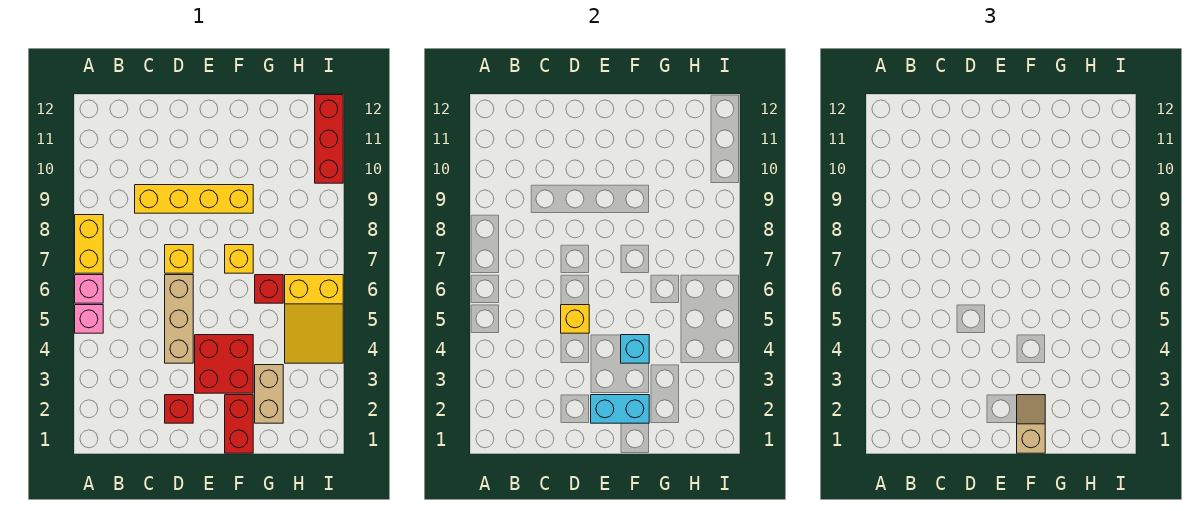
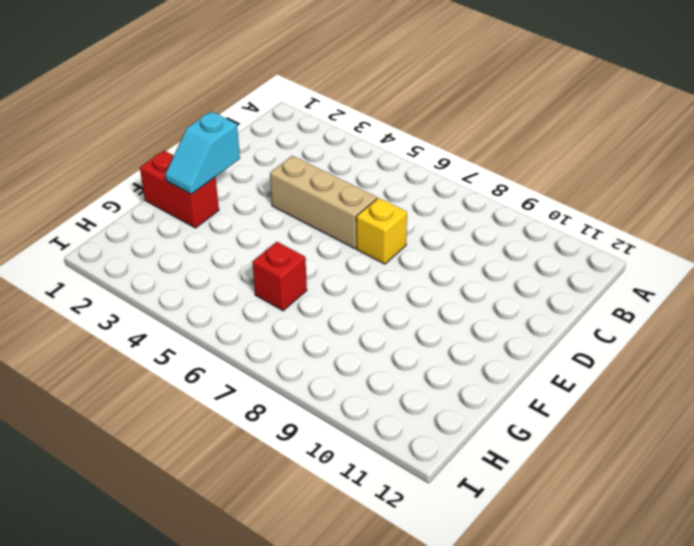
cyan slope E2:F2 level 2 top E -> cyan brick E2:F2 level 2
none -> pink brick A5 level 1
none -> pink brick A6 level 1
none -> yellow brick A7:A8 level 1

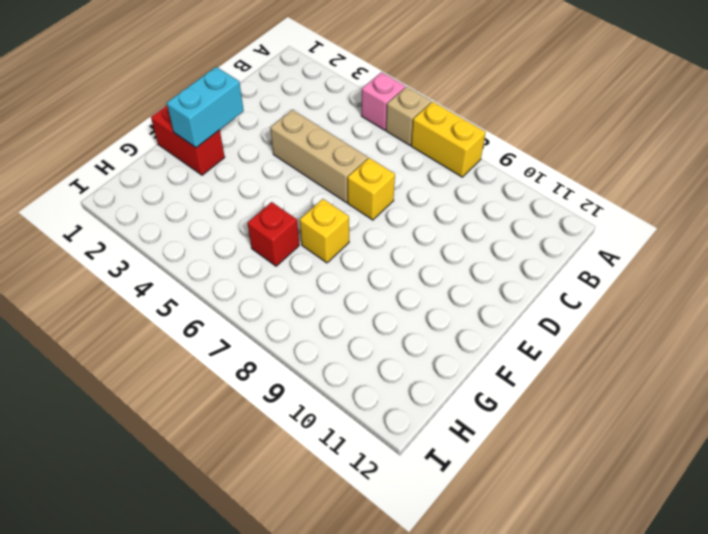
tan brick A6 level 1 -> pink brick A6 level 1
none -> yellow brick C9:F9 level 1
none -> red brick D2 level 1
none -> red brick E3:F4 level 1

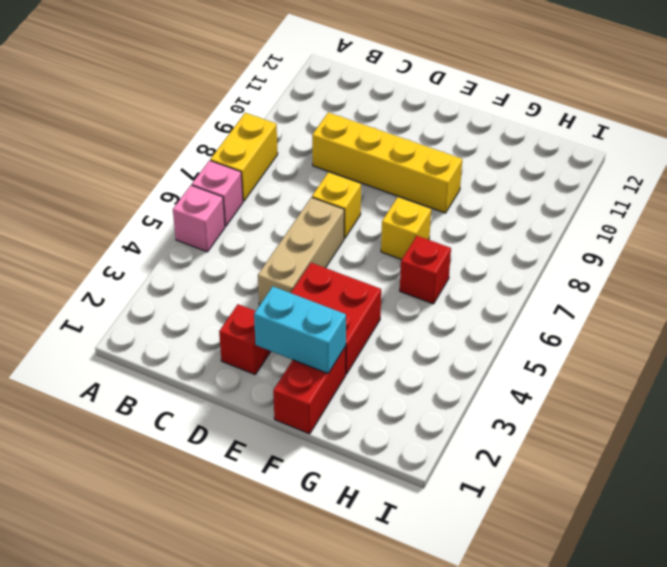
none -> tan brick G2:G3 level 1
none -> yellow slope H4:I6 level 1 top 6
none -> red brick I10:I12 level 1

